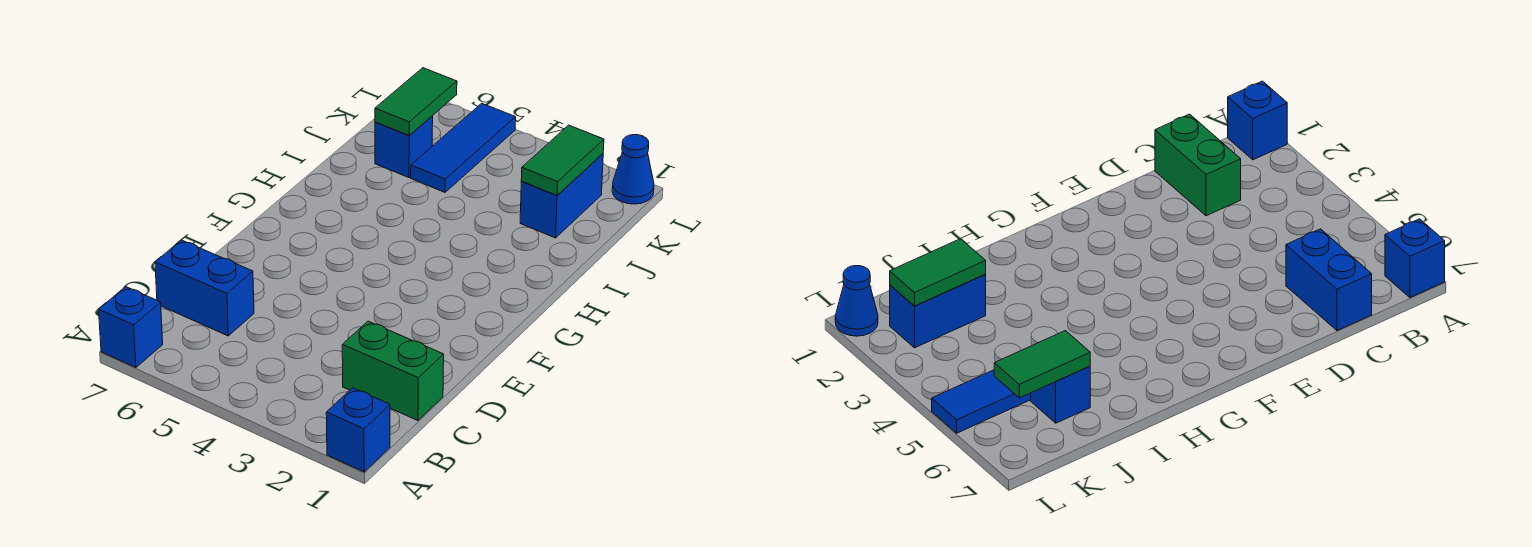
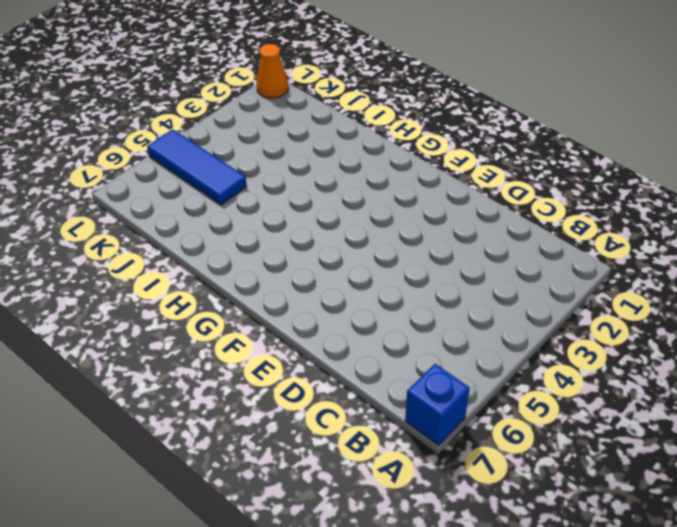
orange cone L1 level 1 -> blue cone L1 level 1
none -> blue brick A1 level 1
none -> green brick C1:C2 level 1

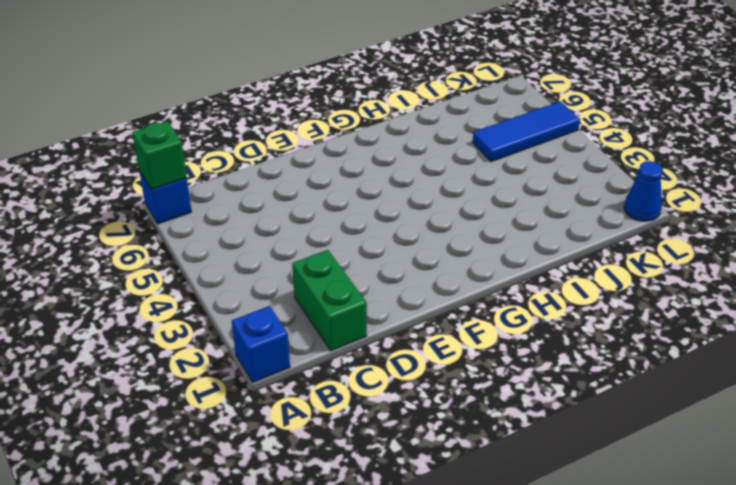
green brick A7 level 2 -> none
none -> blue brick C6:C7 level 1
none -> blue brick J2:K2 level 1

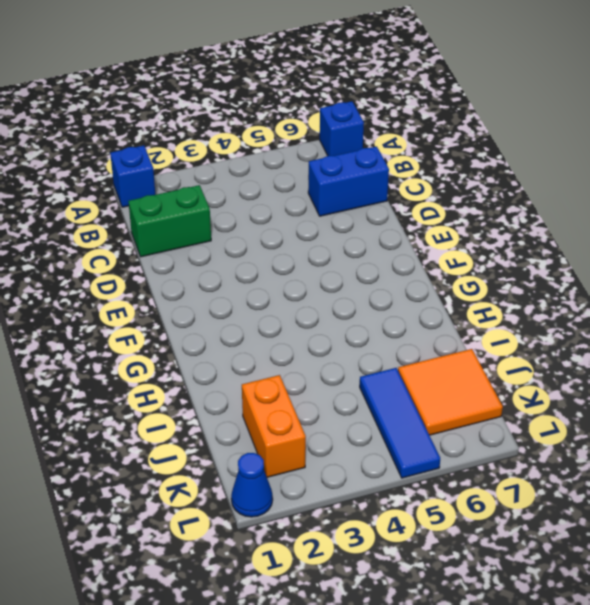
orange brick J2:K2 level 1 -> blue brick J2:K2 level 1
orange tile J6:K7 level 1 -> blue brick J6 level 1
none -> green tile J2:K2 level 2
none -> green tile J6:K6 level 2

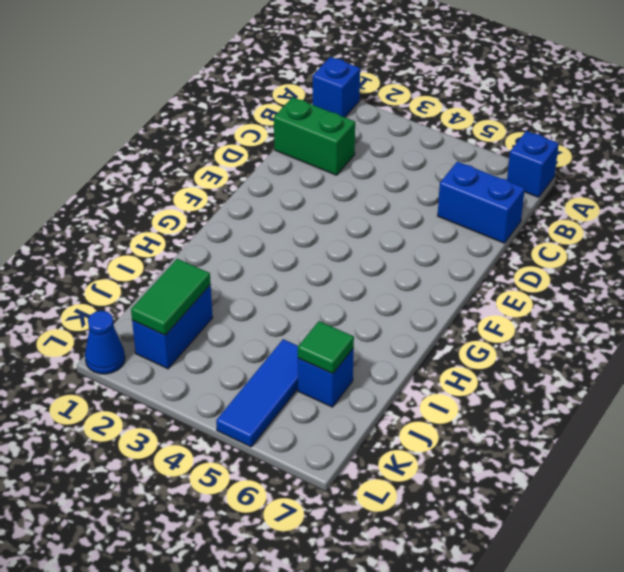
green tile J6 level 2 -> green tile J6:K6 level 2

